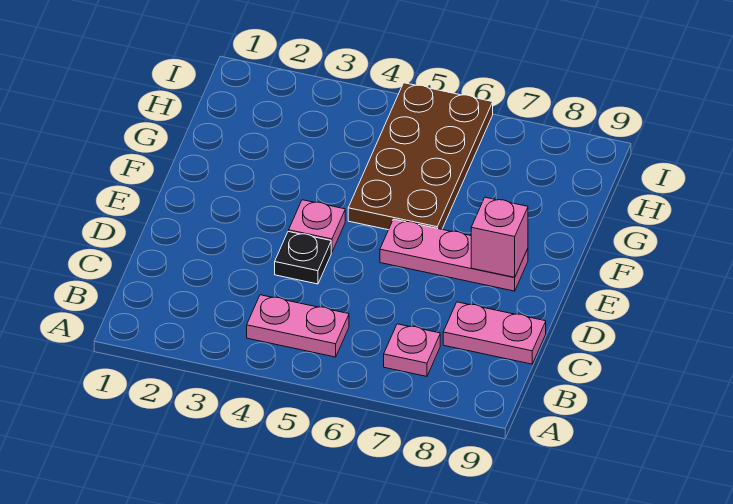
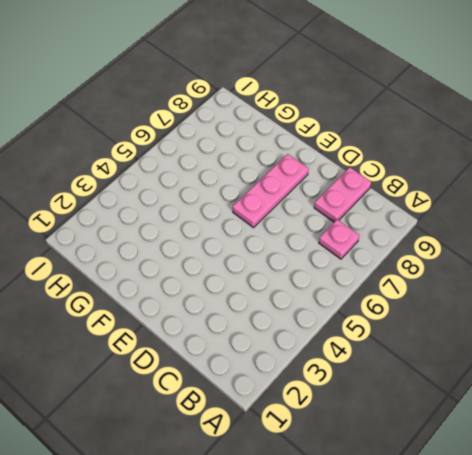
none -> pink plate B4:B5 level 1
none -> black plate D4 level 1

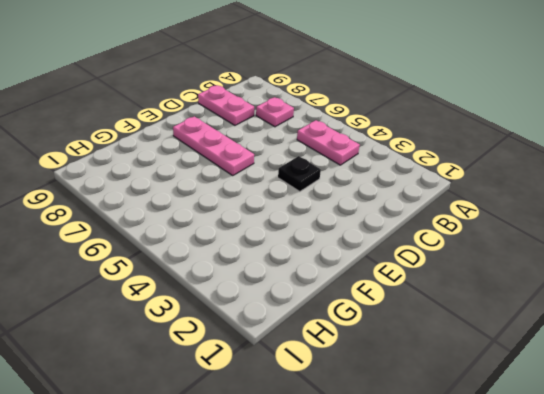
none -> pink plate E4 level 1
none -> brown plate F5:I6 level 1

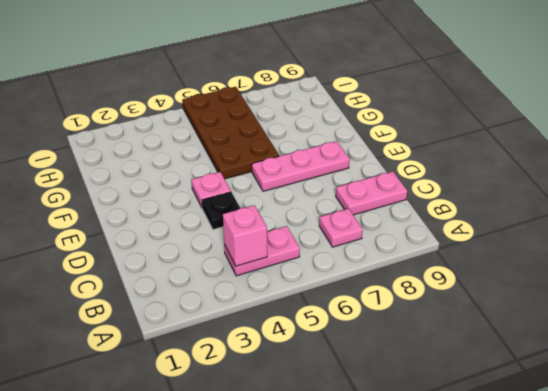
pink brick B4 level 2 -> pink brick E8 level 2

